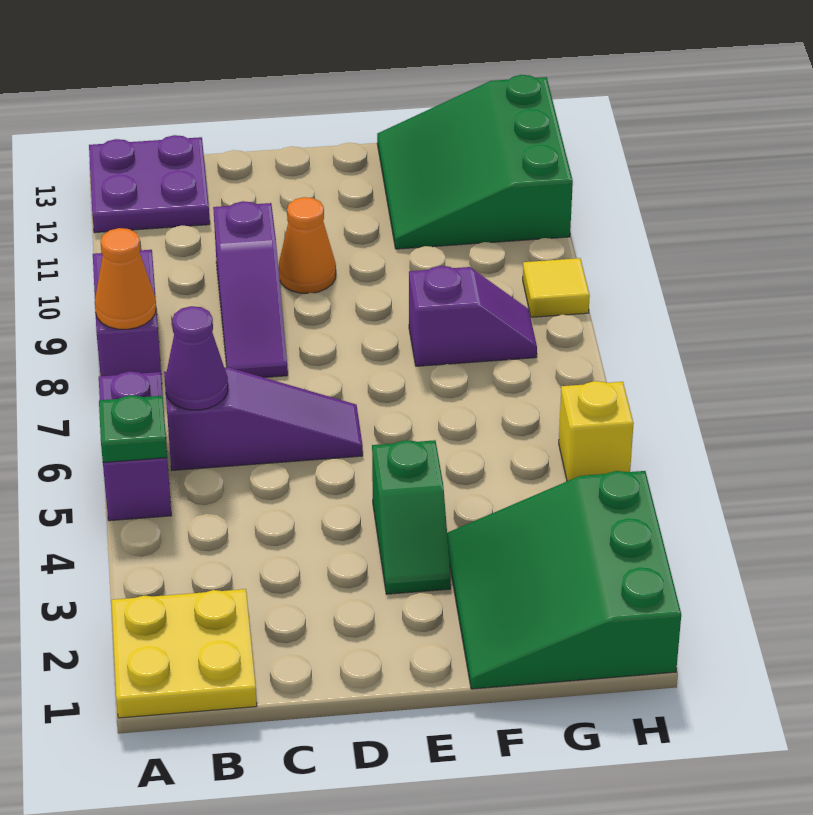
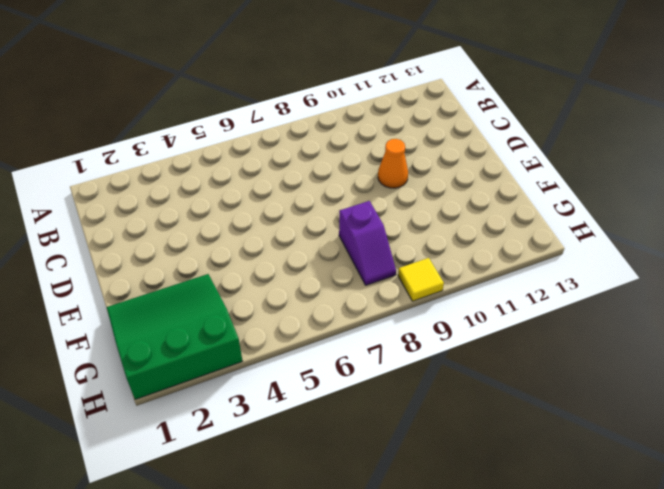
none -> yellow plate A1:B2 level 1
none -> purple brick A5:A6 level 1
none -> purple brick A8:A9 level 1

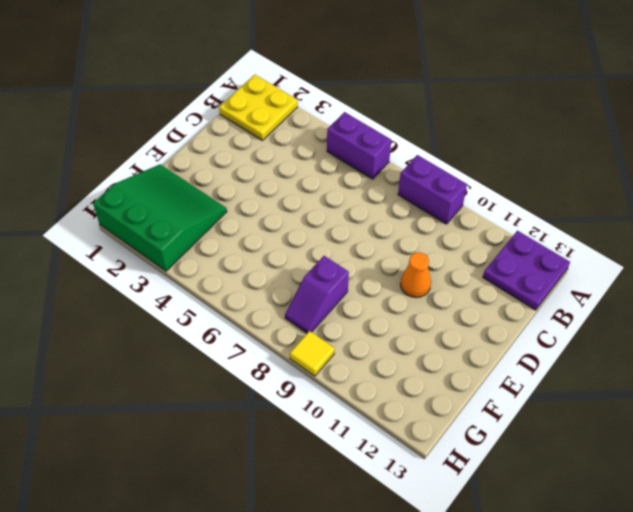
none -> purple slope B6:D6 level 1 top B
none -> purple slope C8:C10 level 1 top 10
none -> green slope E3:E4 level 1 top 4

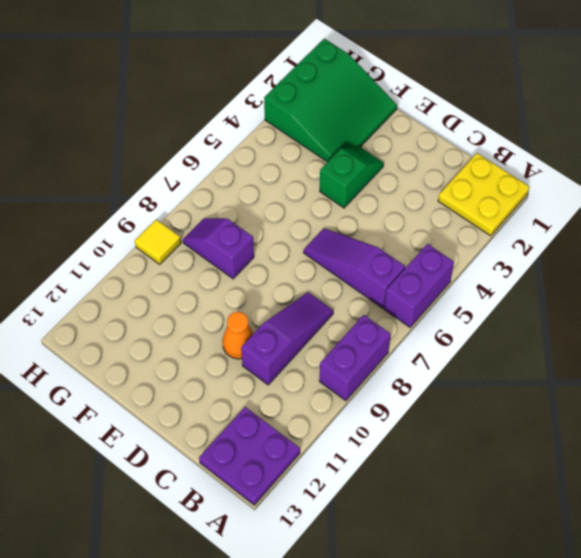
none -> green slope F11:H13 level 1 top H
none -> yellow brick H5 level 1
none -> green plate A5 level 2

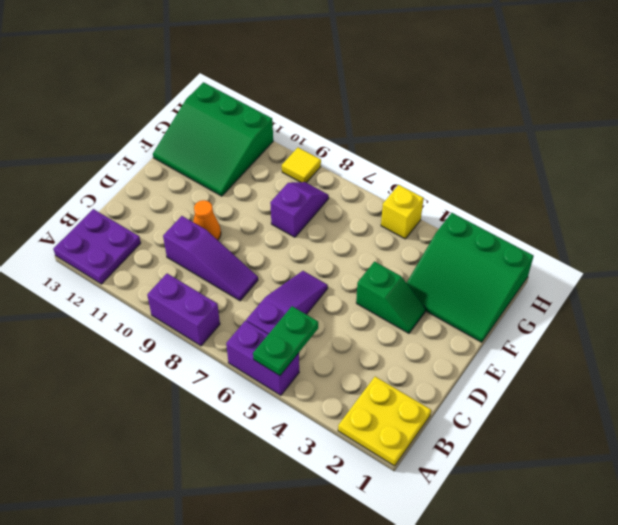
green plate A5:B5 level 2 -> green plate A5 level 2
none -> orange cone A8 level 2
none -> purple cone B6 level 2

